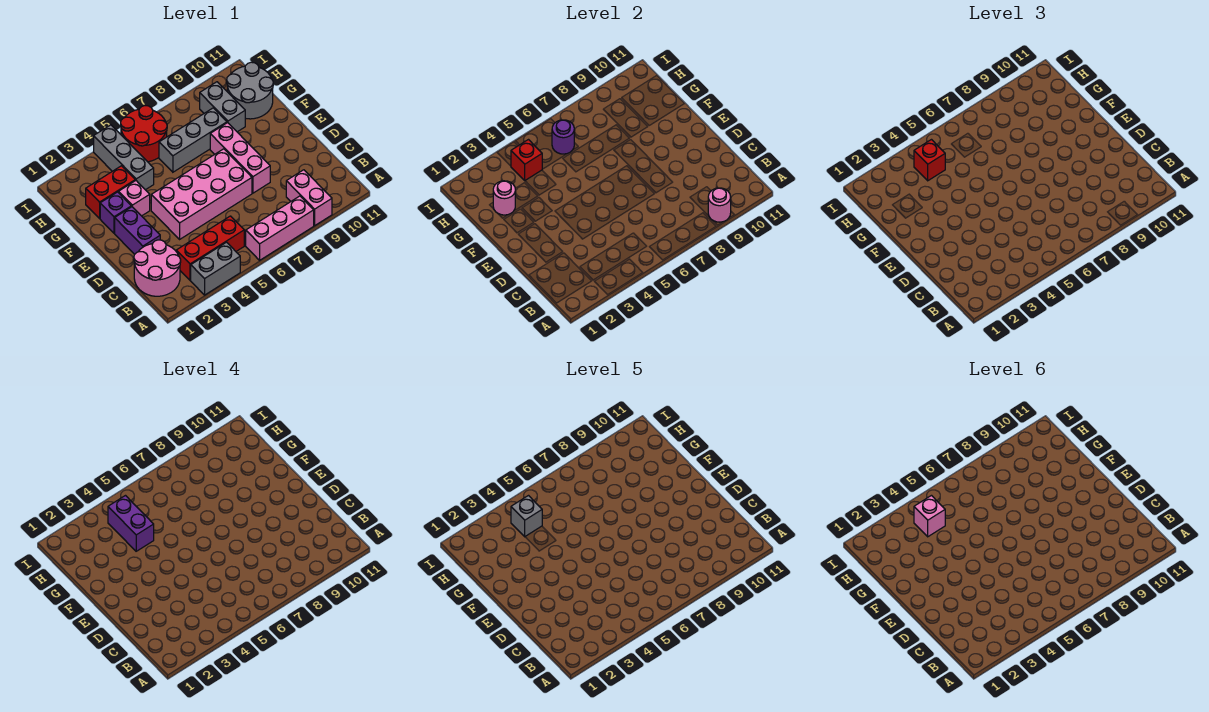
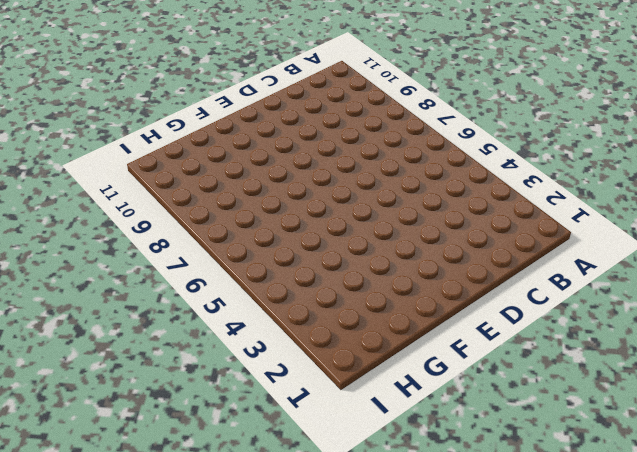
none -> grey brick A3:A4 level 1
none -> pink brick A6:A8 level 1
none -> pink brick A9:B9 level 1

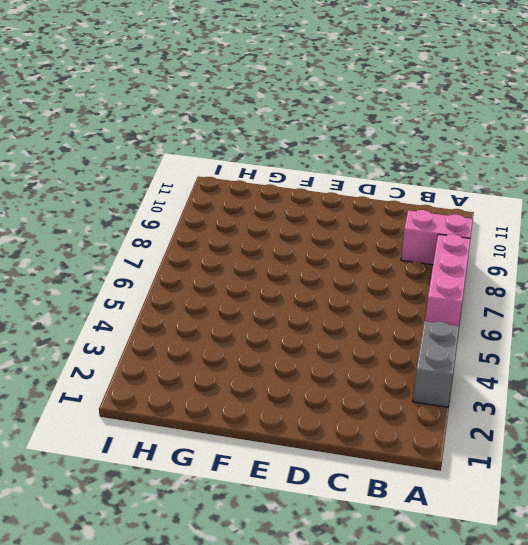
none -> pink round brick B1:C2 level 1
none -> red brick B3:B5 level 1
none -> purple brick D2:E2 level 1

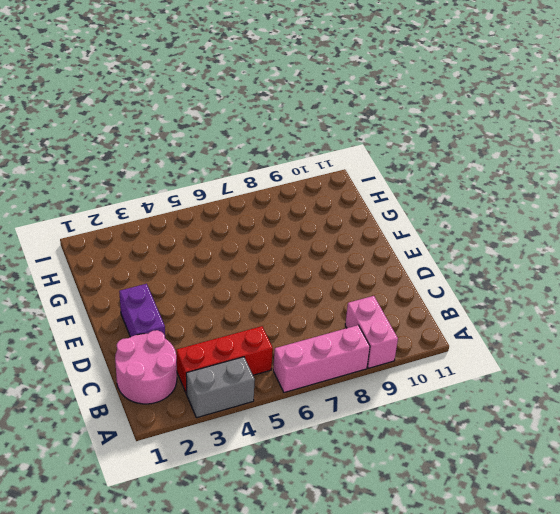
none -> pink brick D4:E7 level 1
none -> pink brick D8:F8 level 1
none -> purple brick F2 level 1

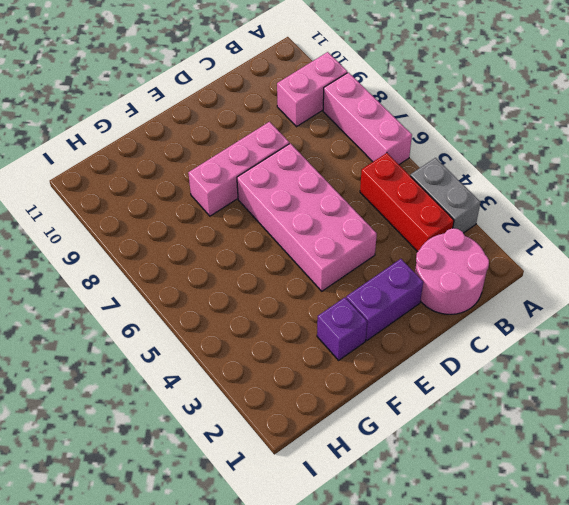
none -> pink brick F3 level 1
none -> red brick G2:G3 level 1
none -> grey brick G4:I4 level 1

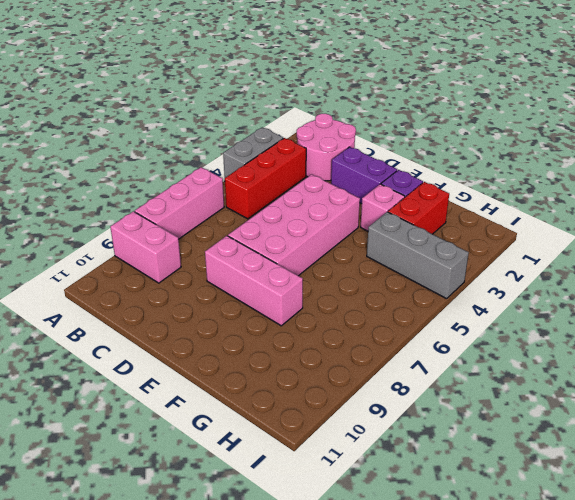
none -> grey brick G6:G8 level 1
none -> grey brick G9:H9 level 1
none -> grey round brick G10:H11 level 1

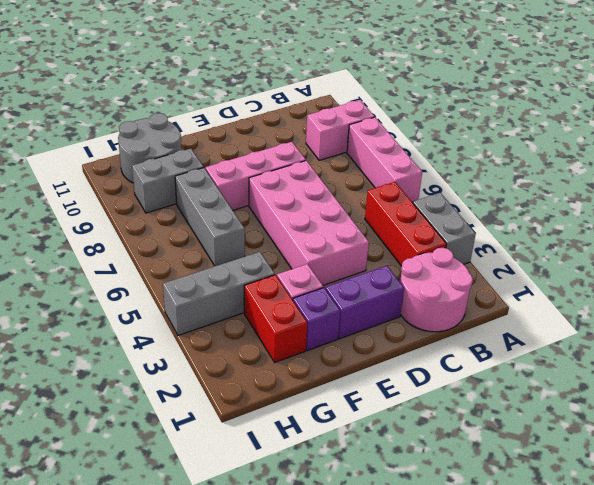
none -> red round brick H5:I6 level 1
none -> pink round brick A9 level 2
none -> pink round brick G2 level 2

